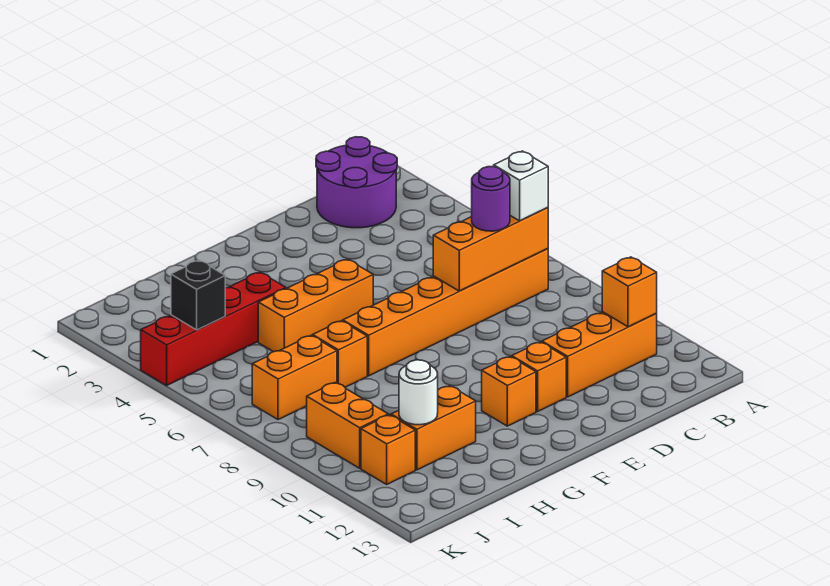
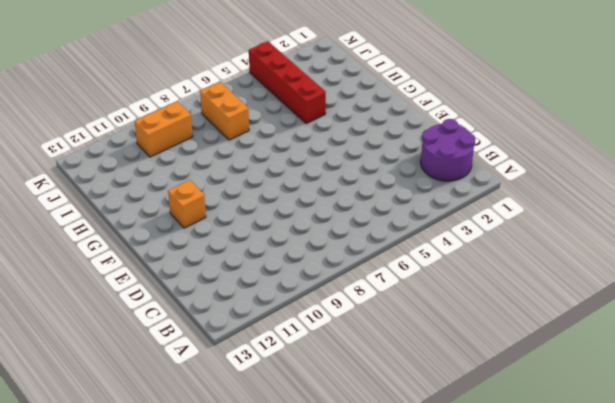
none -> orange brick B7:G7 level 1
none -> orange brick B11:D11 level 1
none -> orange brick E11 level 1

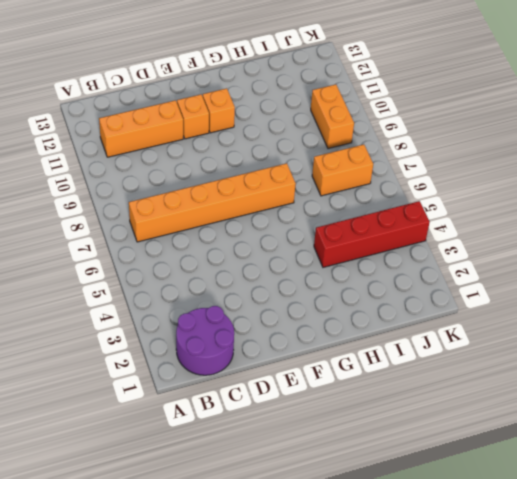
none -> orange brick F5:H5 level 1
none -> orange brick H7 level 1
none -> orange brick H11:I11 level 1

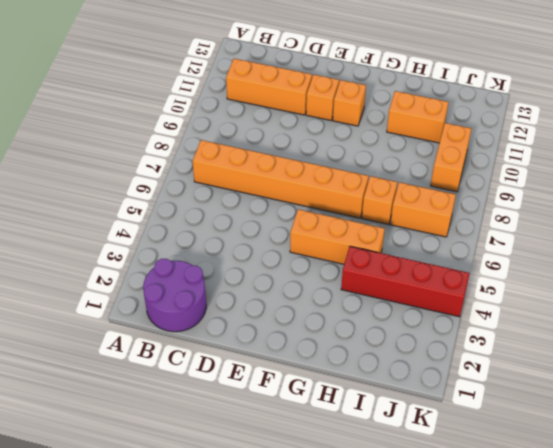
none -> orange brick J11 level 1
none -> orange brick B7:D7 level 2
none -> orange brick B11 level 2

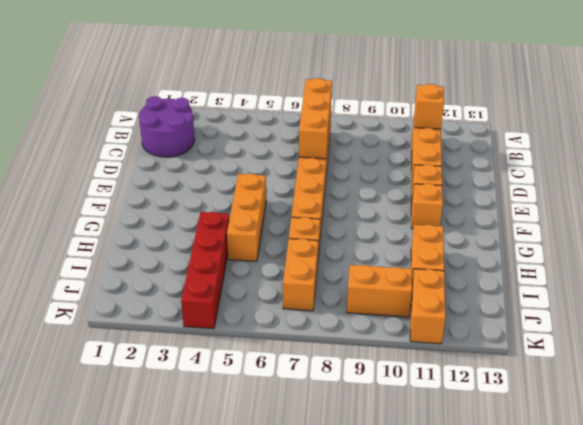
orange brick J11:K11 level 1 -> orange brick J11 level 1
none -> white round brick I11 level 2
none -> black brick J4 level 2
none -> white brick B7 level 3

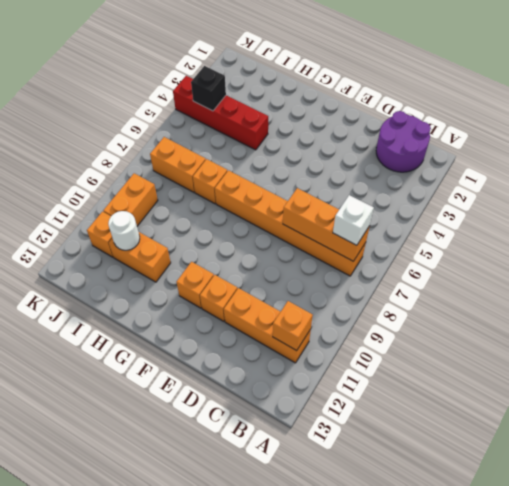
none -> orange brick F5:H5 level 1
none -> purple round brick C7 level 3

